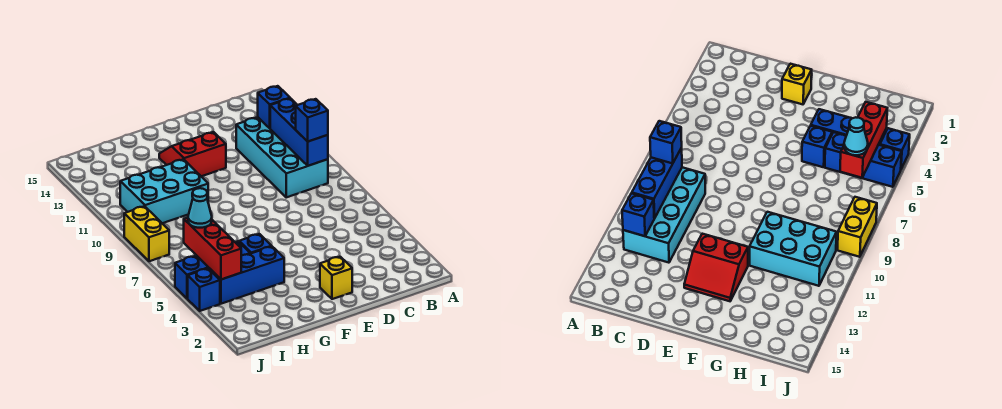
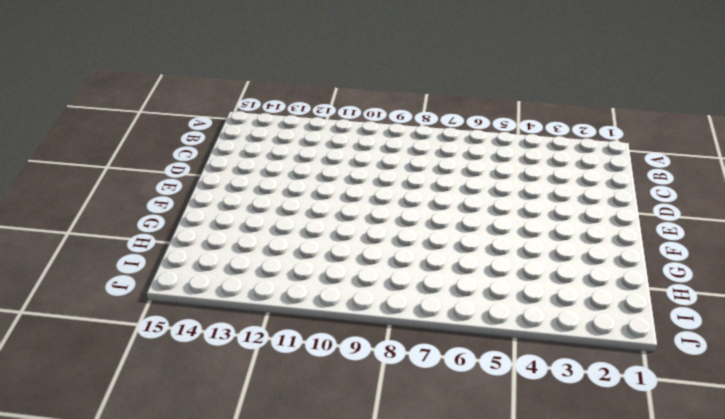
none -> cyan brick B9:C12 level 1
none -> yellow brick E2 level 1
none -> red slope E12:F13 level 1 top 12

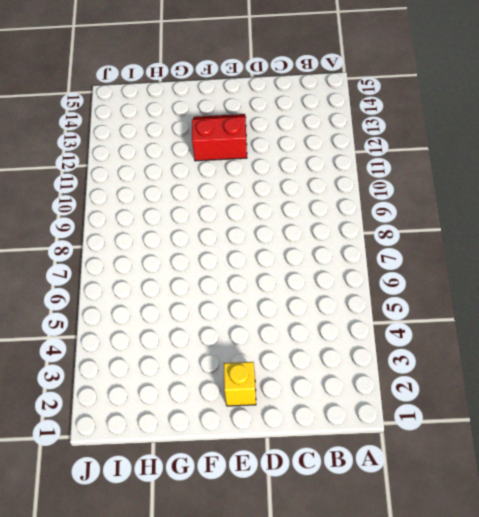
none -> cyan brick B9:C12 level 1
none -> blue brick G4:I4 level 1
none -> blue brick G5 level 1

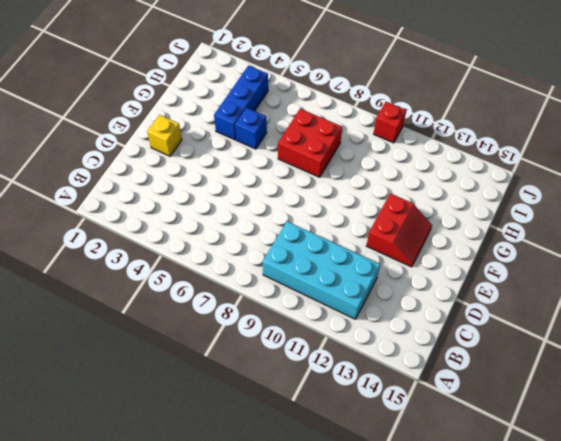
red brick G7:H8 level 1 -> none
red brick J10 level 1 -> none
none -> cyan brick G10:I11 level 1
none -> blue brick H5:J5 level 1
none -> blue brick J4 level 1

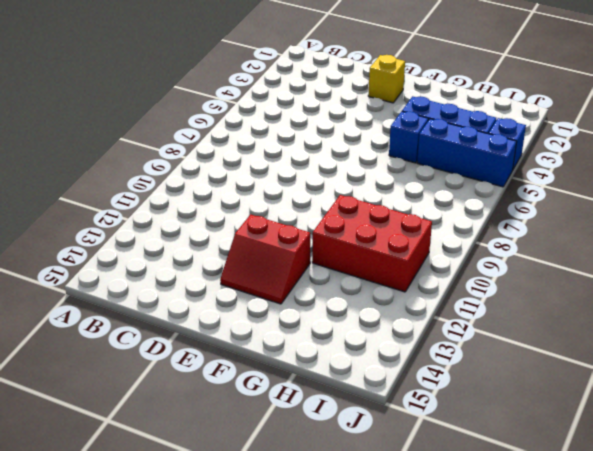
red brick G10:I11 level 1 -> cyan brick G10:I11 level 1
none -> cyan brick B9:C12 level 1
none -> yellow brick J8:J9 level 1
none -> blue brick B9:B11 level 2

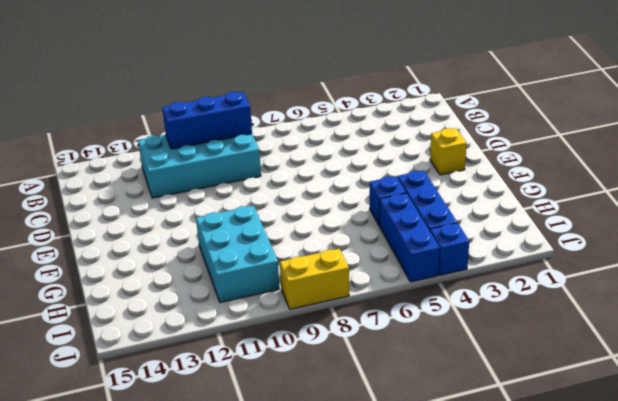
none -> red slope E12:F13 level 1 top 12
none -> blue brick B12 level 2
none -> red brick I4:I6 level 2

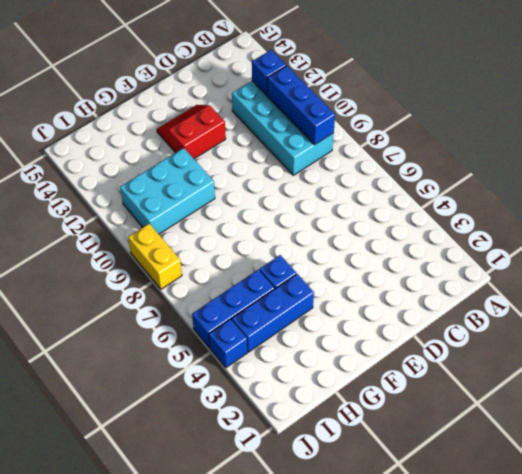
none -> yellow brick E2 level 1
none -> red brick I4:I6 level 2
none -> blue brick B9 level 3

